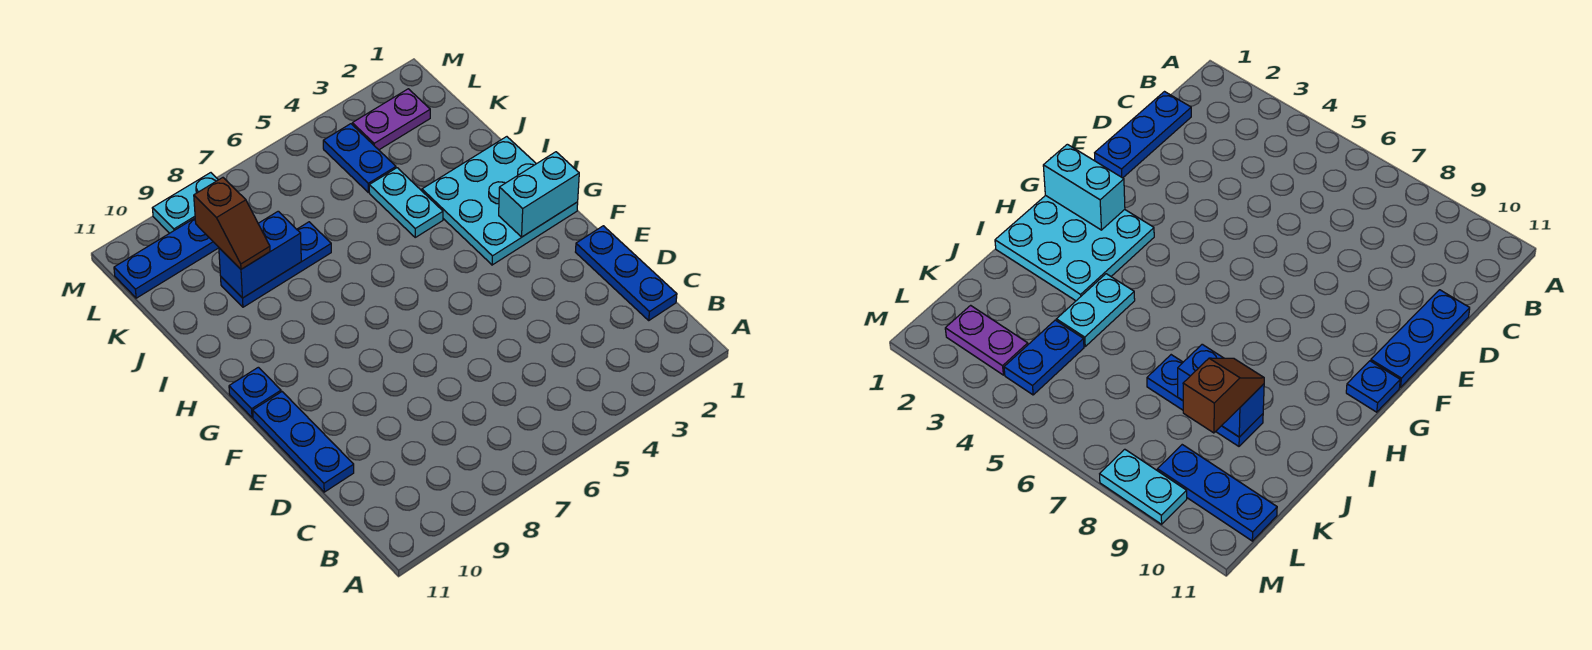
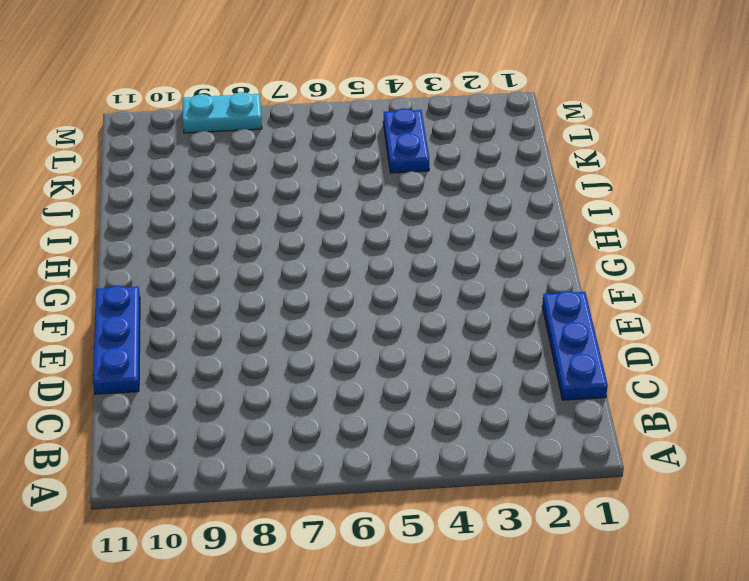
none -> cyan plate G1:I3 level 1
none -> blue plate G11 level 1
none -> cyan plate I4:J4 level 1

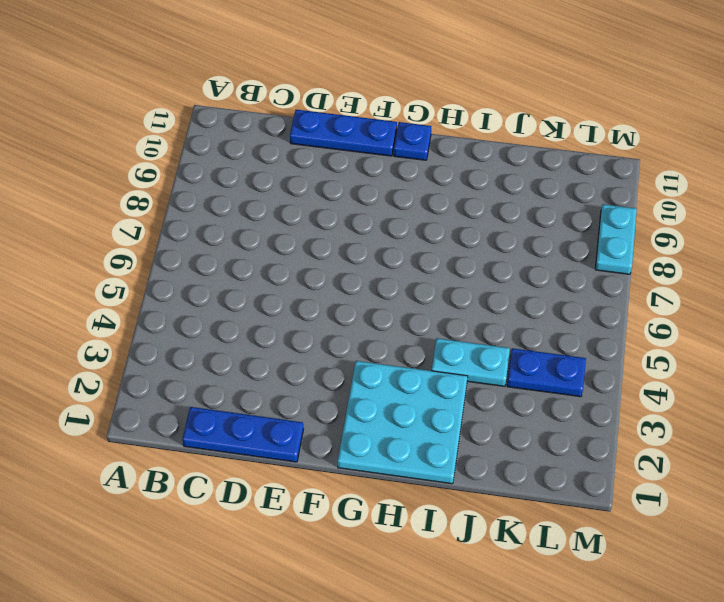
none -> blue plate J7:J9 level 1
none -> purple plate L2:L3 level 1
none -> blue plate L9:L11 level 1

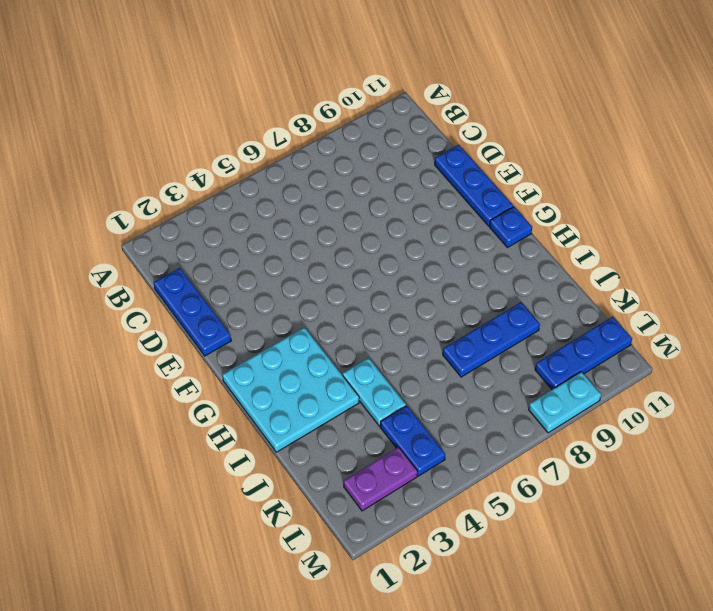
none -> cyan brick G1:G2 level 2
none -> blue brick J8:J9 level 2
none -> brown slope J9:K9 level 3 top K

